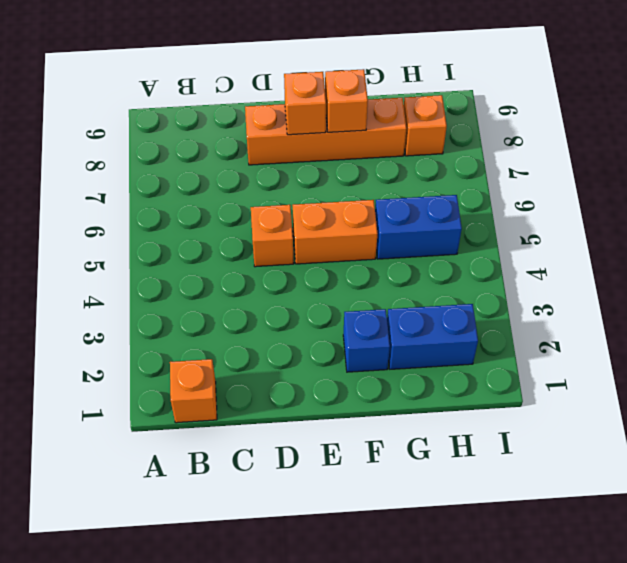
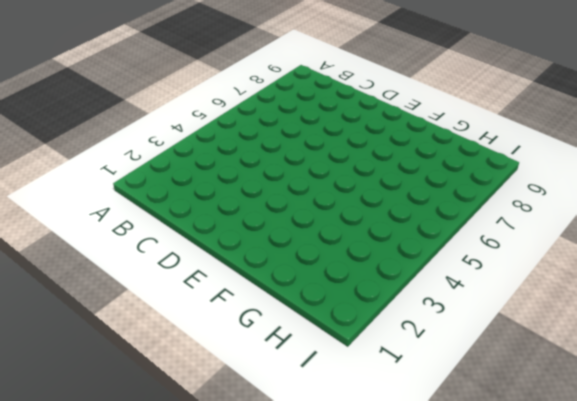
none -> orange brick B1 level 1
none -> orange brick D5 level 1

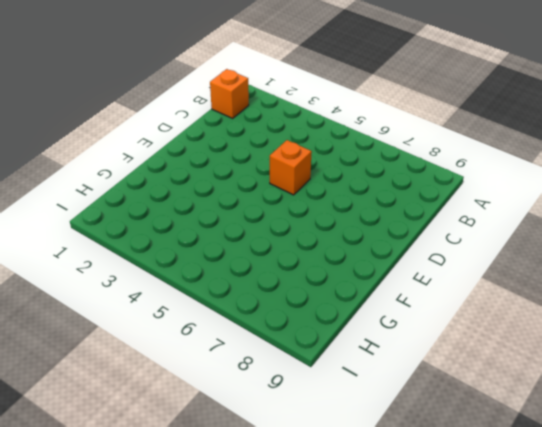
none -> orange brick D8:G8 level 1
none -> orange brick E5:F5 level 1

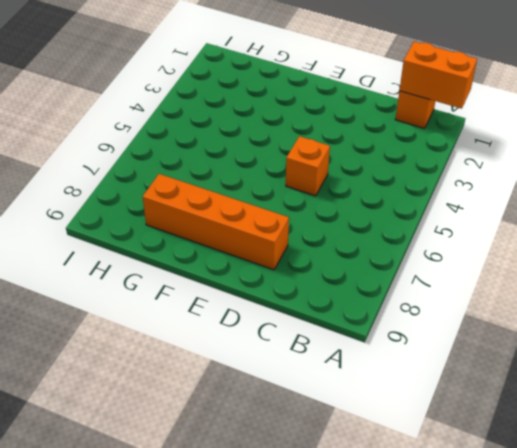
orange brick A1:B1 level 2 -> orange brick E5:F5 level 1
none -> blue brick F2 level 1
none -> blue brick G2:H2 level 1

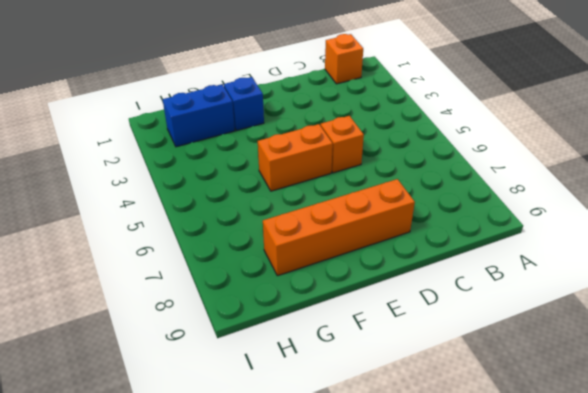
none -> blue brick G5:H5 level 1
none -> orange brick H8 level 1

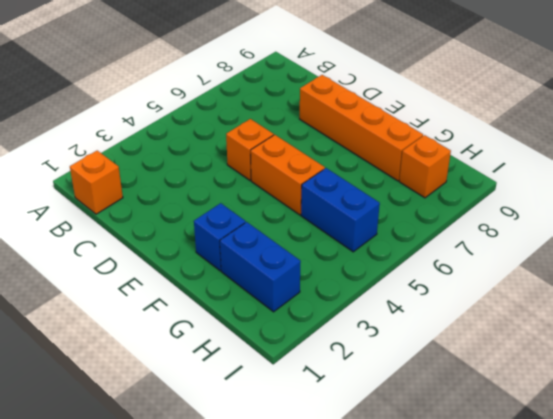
none -> orange brick E8 level 2
none -> orange brick F8 level 2

